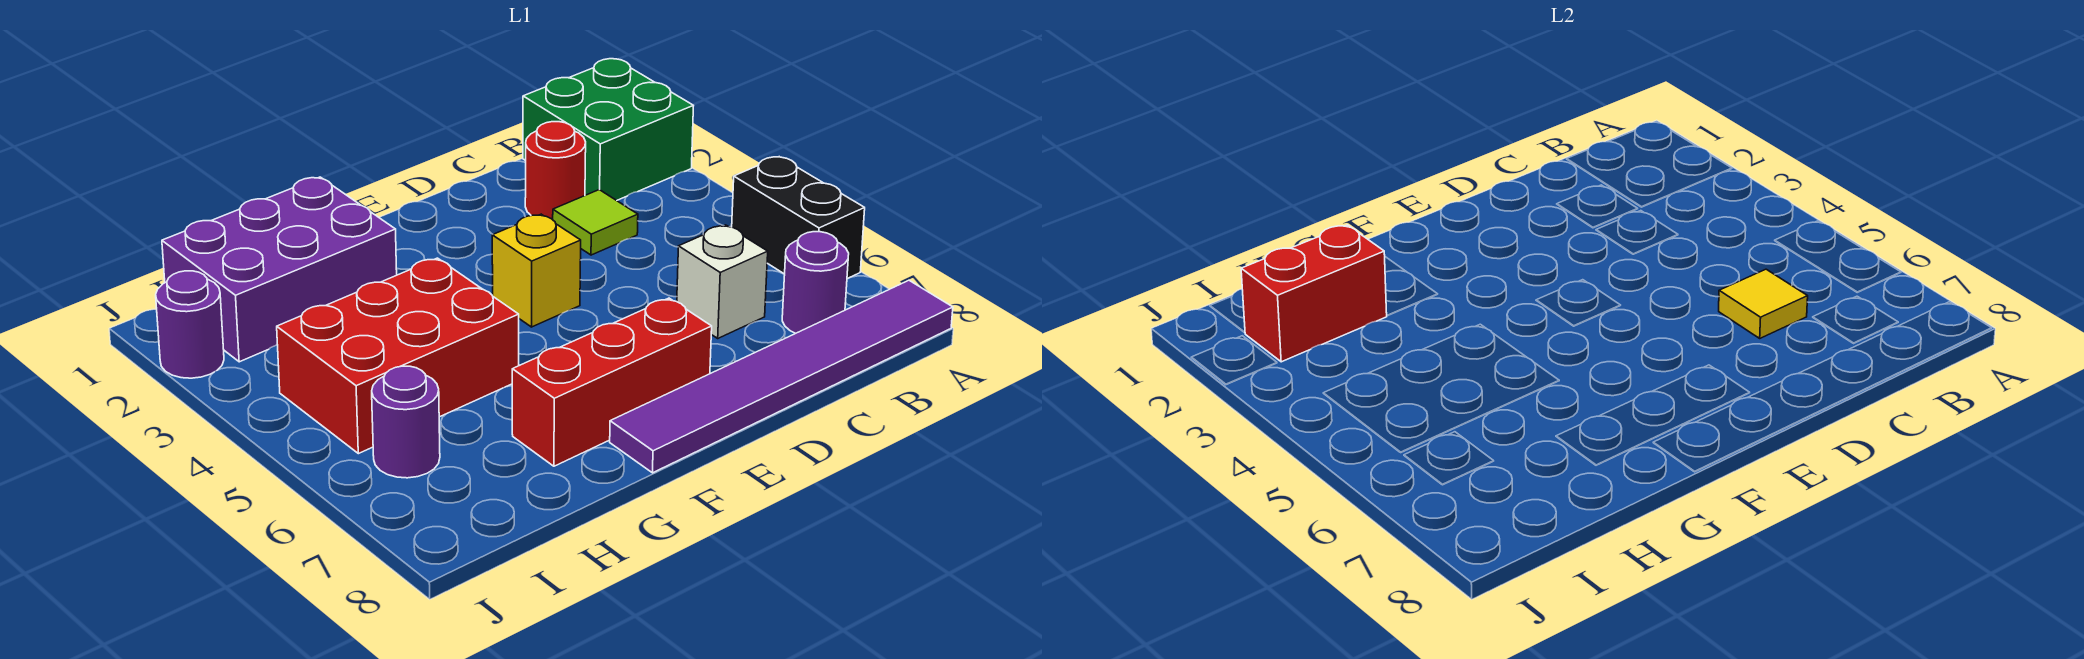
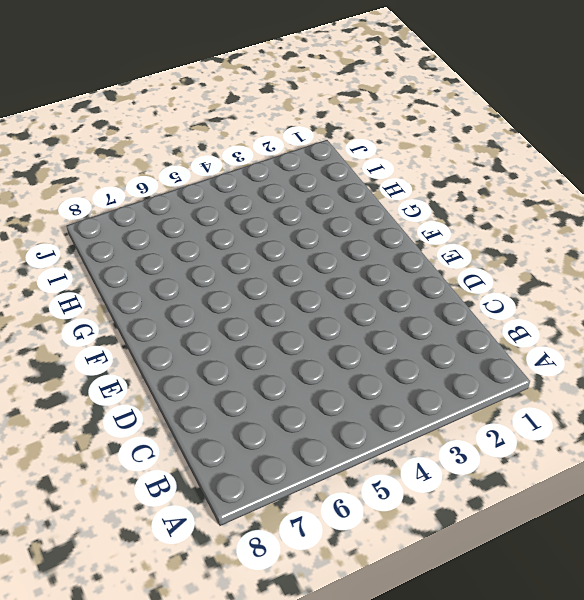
none -> green brick A1:B2 level 1
none -> black brick A5:A6 level 1
none -> purple tile A8:F8 level 1

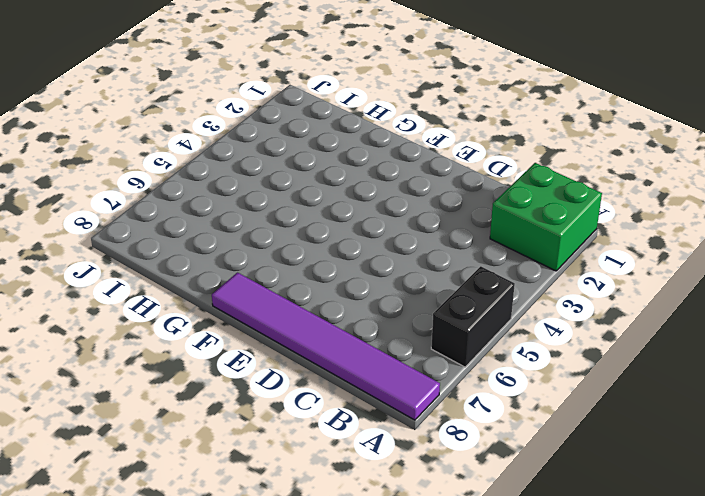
none -> purple round brick B7 level 1
none -> red round brick C2 level 1
none -> lime tile C3 level 1

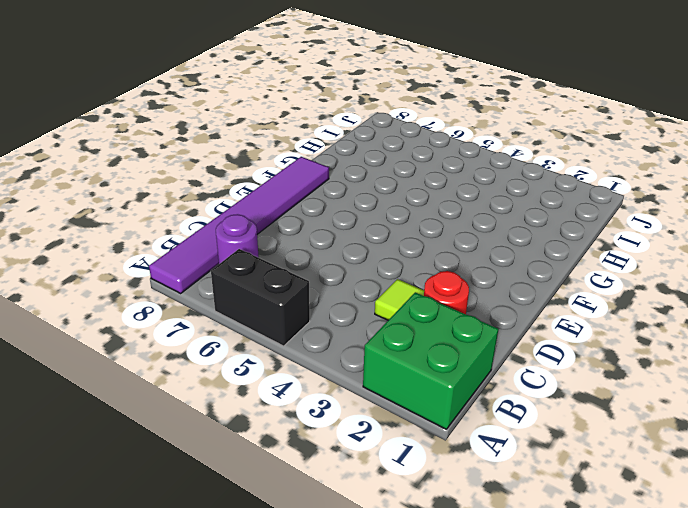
none -> white brick C6 level 1
none -> yellow brick E4 level 1
none -> red brick E7:G7 level 1

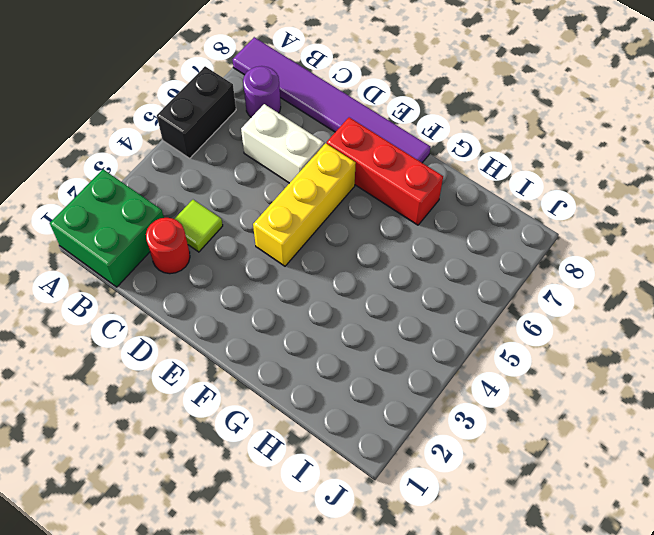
white brick C6:D6 level 1 -> white brick C6 level 1
yellow brick E4:E6 level 1 -> yellow brick E4 level 1
none -> purple brick G1:I2 level 1
none -> red brick G4:I5 level 1
none -> purple round brick I6 level 1

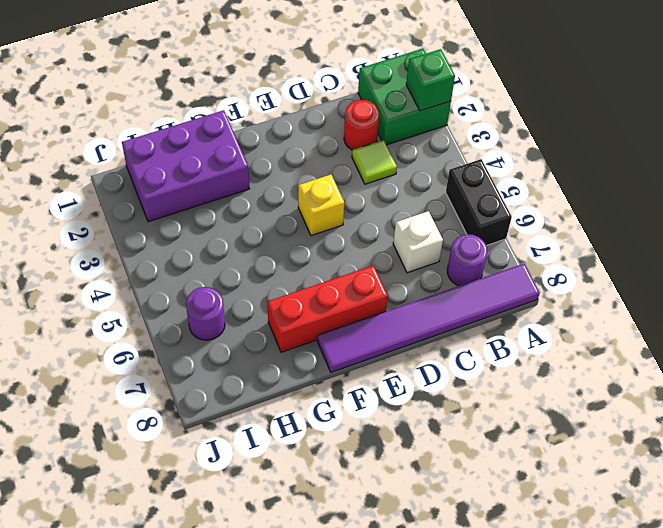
green brick A2 level 2 -> none
none -> red brick G4:I5 level 1
none -> purple round brick J2 level 1
none -> yellow tile C6 level 2

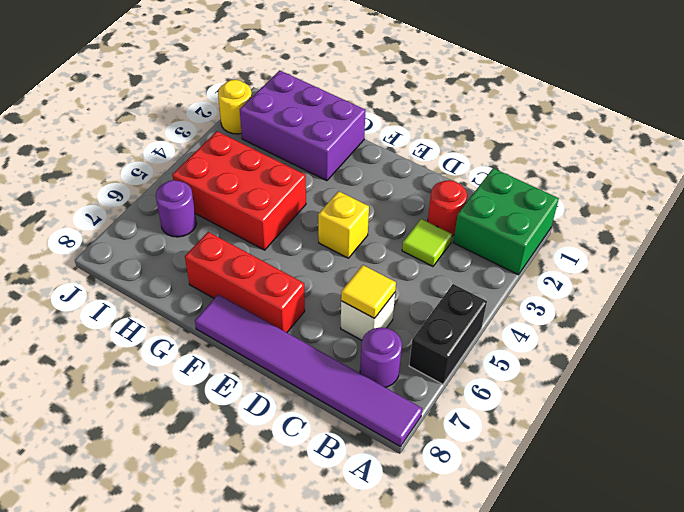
yellow round brick J2 level 1 -> purple round brick J2 level 1
none -> red brick H2:I2 level 2

